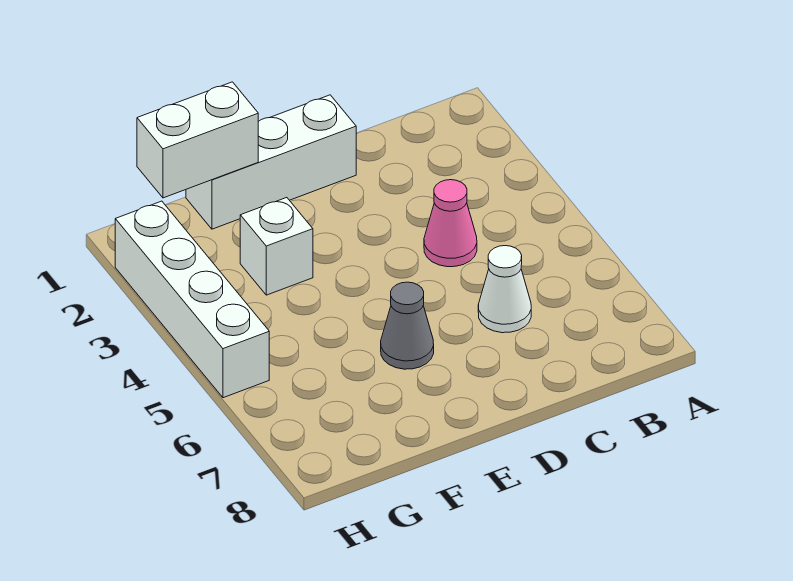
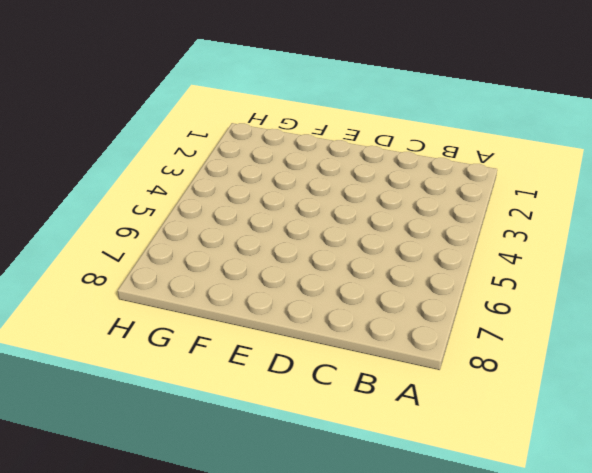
none -> pink cone C4 level 1
none -> white cone C6 level 1

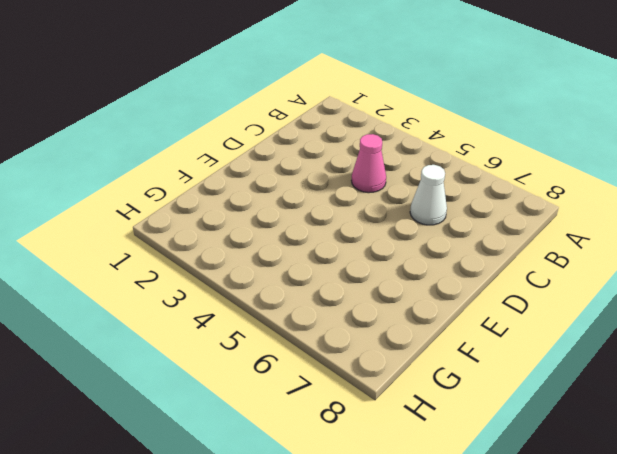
none -> white brick D1:F1 level 1
none -> grey cone E6 level 1

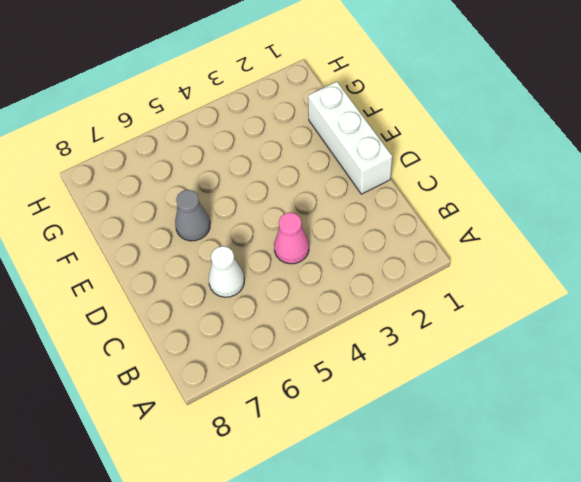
none -> white brick F3 level 1
none -> white brick H2:H5 level 1

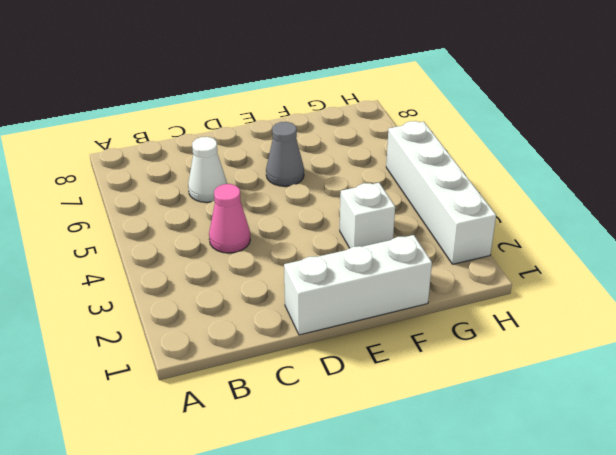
none -> white brick F1:G1 level 2

